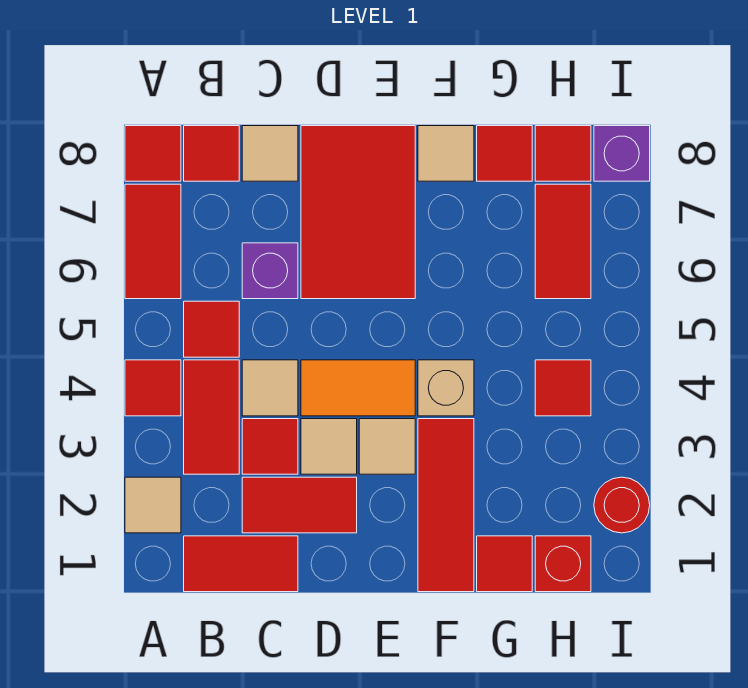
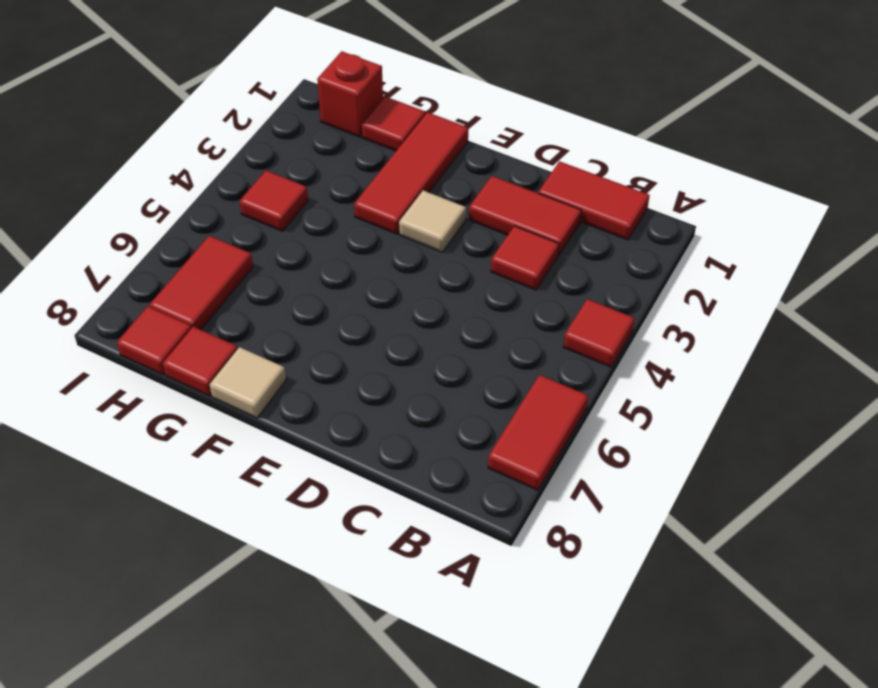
none -> tan tile A2 level 1
none -> red tile A8 level 1
none -> red tile B3:B4 level 1

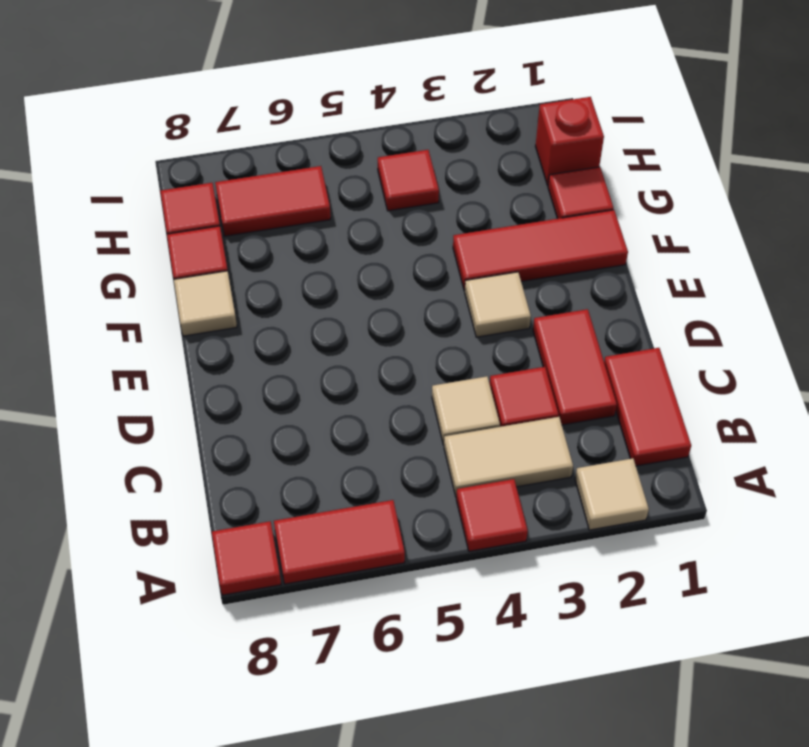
tan tile B3:B4 level 1 -> red tile B3:B4 level 1
none -> red tile B5 level 1
none -> red tile B8 level 1
none -> purple brick C6 level 1

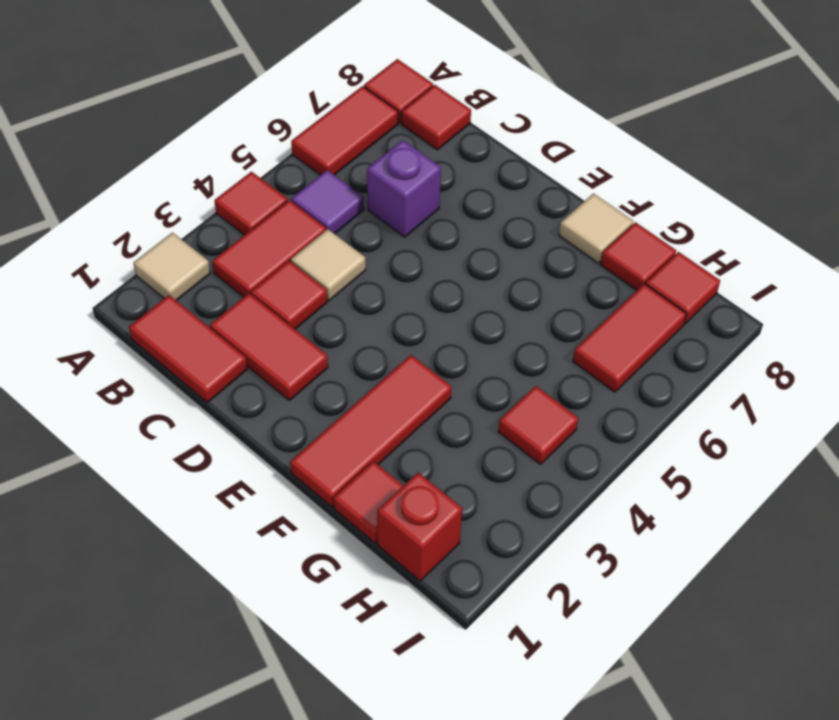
purple tile B5 level 1 -> red tile B5 level 1
none -> tan tile C8 level 1
none -> tan tile D3 level 1
none -> orange tile D4:E4 level 1

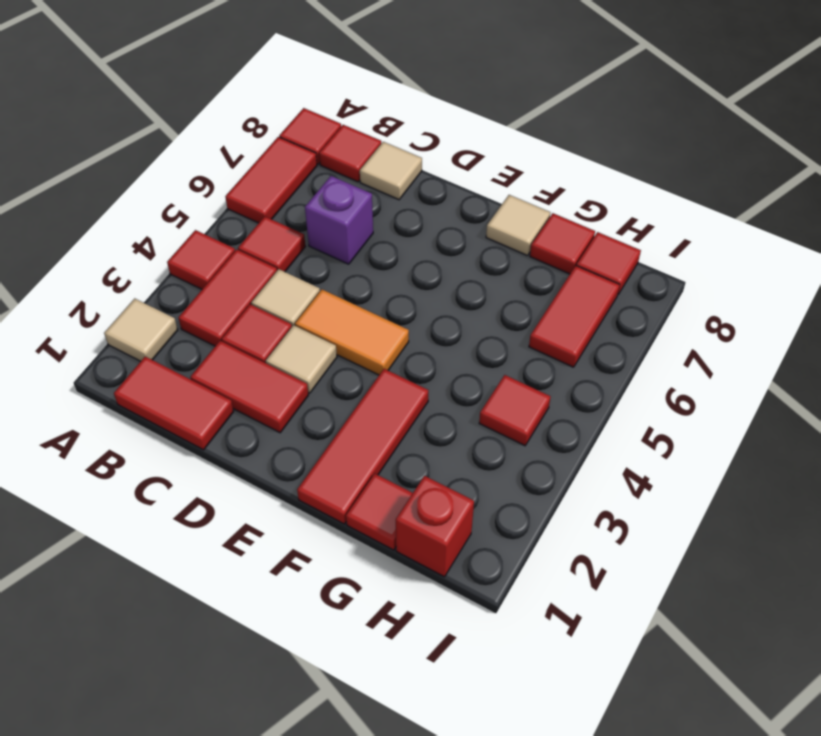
none -> red tile D6:E8 level 1
none -> tan tile E3 level 1
none -> tan brick F4 level 1

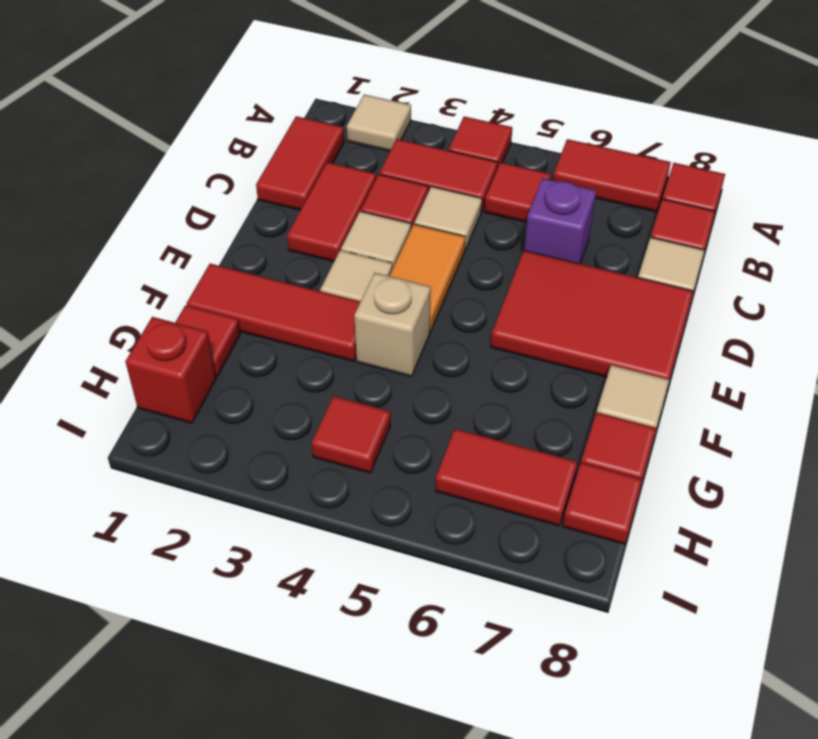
none -> red round brick I2 level 1
none -> purple brick I8 level 1

